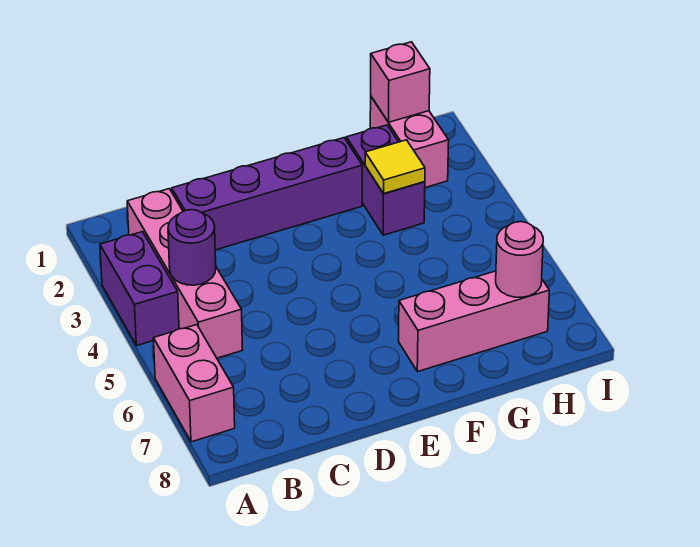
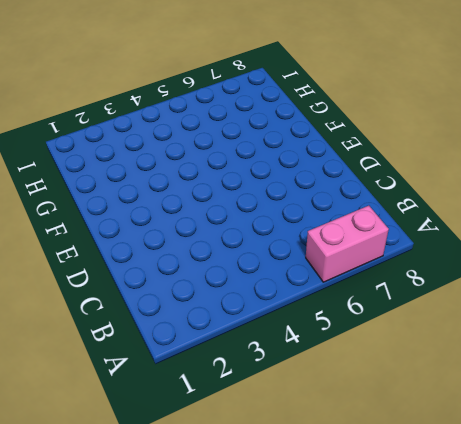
none -> purple brick A3:A4 level 1
none -> pink brick B2:B5 level 1

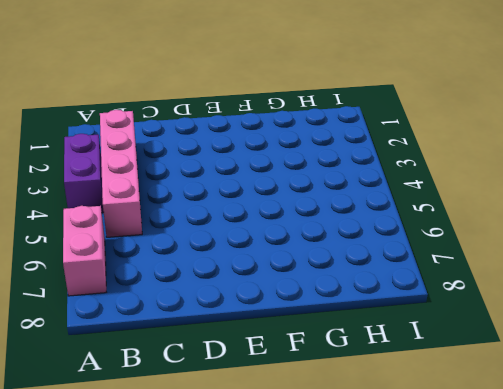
none -> purple brick C2:F2 level 1
none -> pink brick F7:H7 level 1

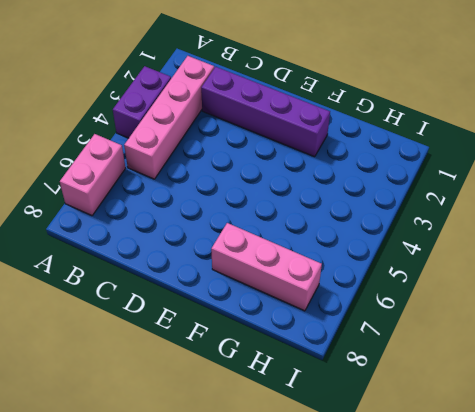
none -> purple brick G2:G3 level 1
none -> pink brick H1:H2 level 1

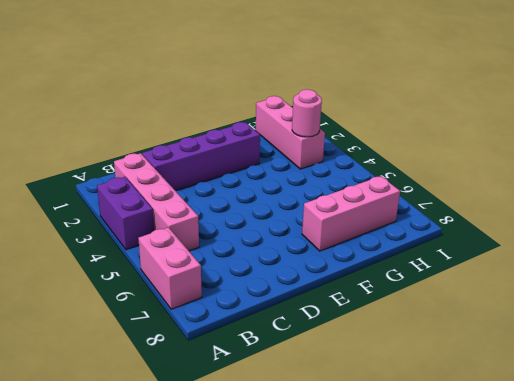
pink brick H1:H3 level 1 -> pink brick H1:H2 level 1
pink round brick H3 level 2 -> pink round brick H7 level 2
none -> purple brick G2:G3 level 1
none -> purple round brick B4 level 2

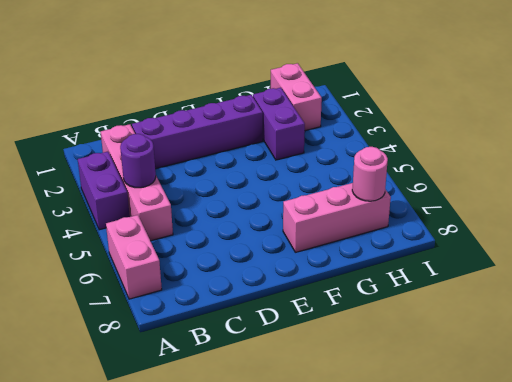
none -> yellow tile G3 level 2
none -> pink brick H1 level 2

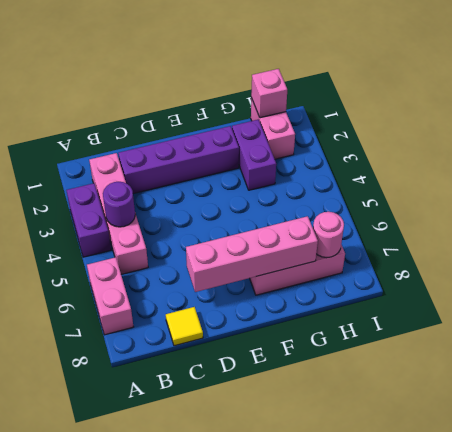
yellow tile C8 level 1 -> yellow tile G3 level 2
pink brick D7:G7 level 2 -> none

